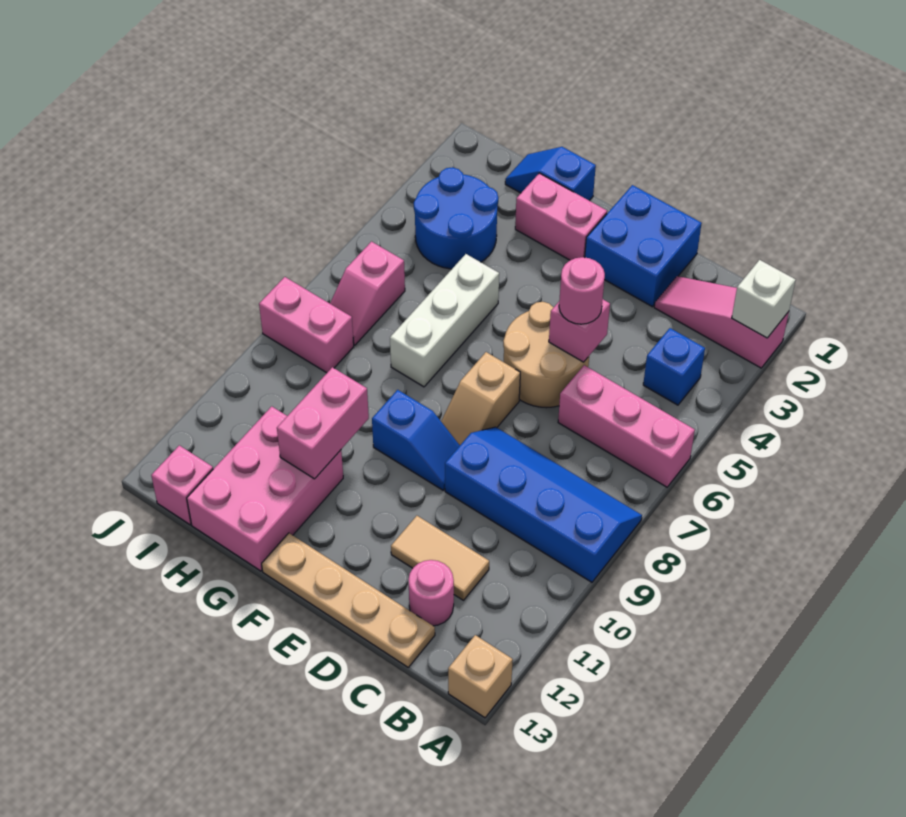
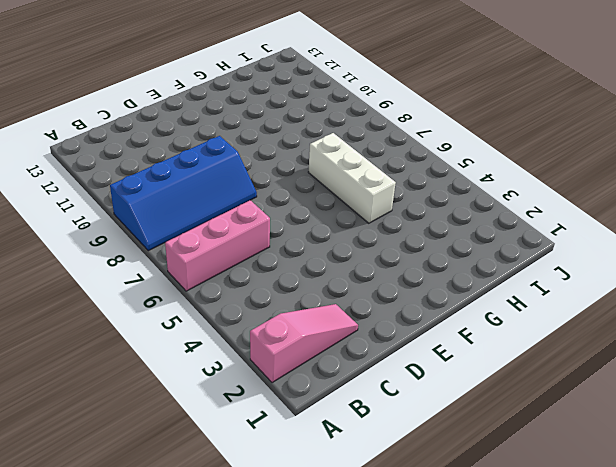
none -> tan brick A13 level 1
none -> blue brick B4 level 1
none -> tan tile C11:D11 level 1

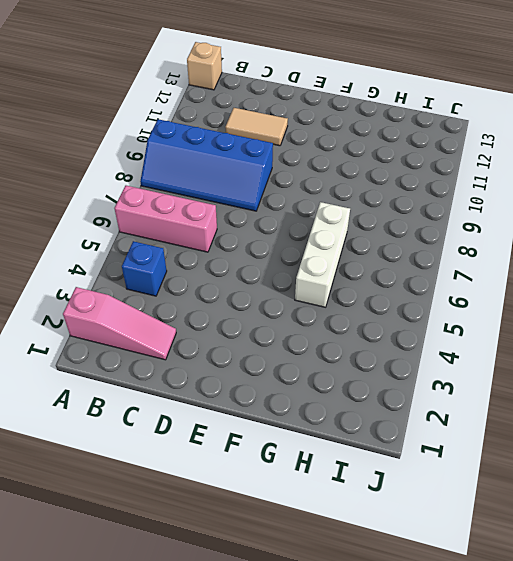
none -> pink round brick C12 level 1
none -> tan plate C13:F13 level 1
none -> blue brick D1:E2 level 1

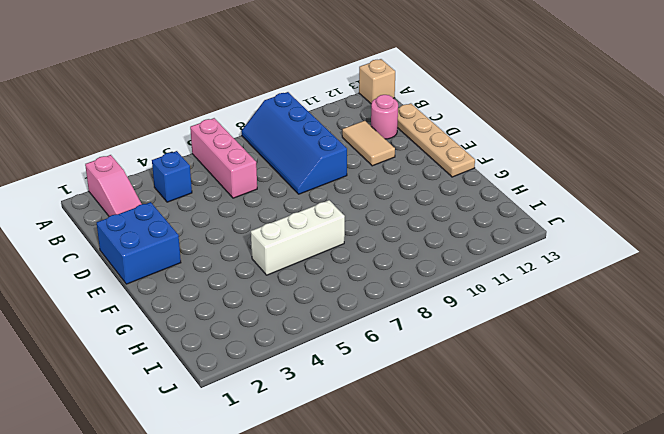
none -> tan round brick D5:E6 level 1
none -> tan slope E7:E8 level 1 top 7
none -> blue slope E9:F9 level 1 top F

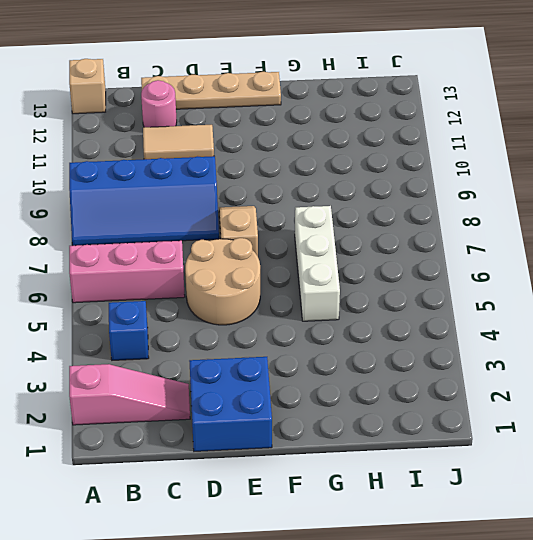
none -> blue slope E9:F9 level 1 top F
none -> pink brick F2:G2 level 1
none -> blue slope G1:H1 level 1 top G

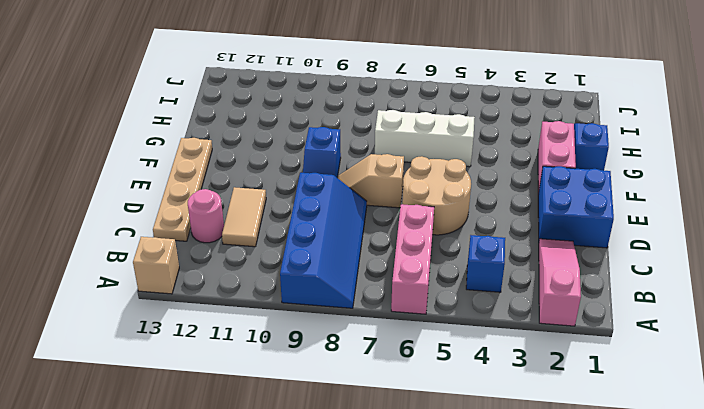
none -> pink brick G11:H13 level 1
none -> blue round brick H3:I4 level 1
none -> pink slope I6:I7 level 1 top 6

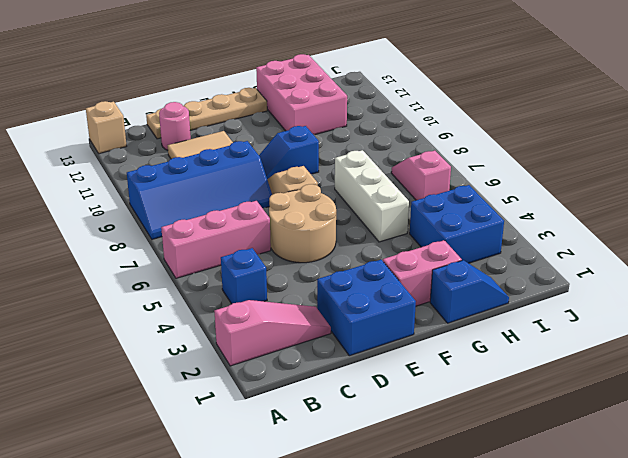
blue brick H3:I4 level 1 -> blue round brick H3:I4 level 1
none -> pink brick I8:J8 level 1
none -> pink brick I13 level 1
none -> white brick A2 level 2

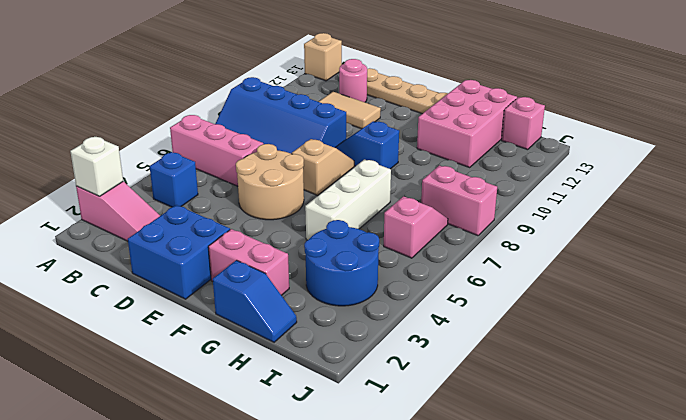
none -> pink brick D5 level 2
none -> pink brick G10:G11 level 2
none -> pink round brick D5 level 3

